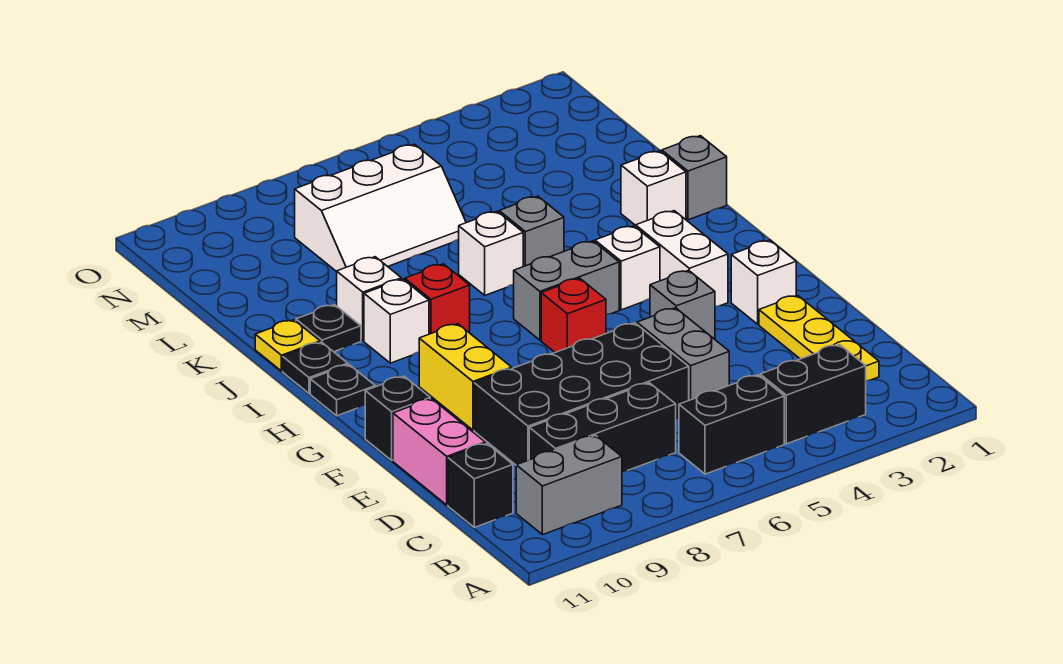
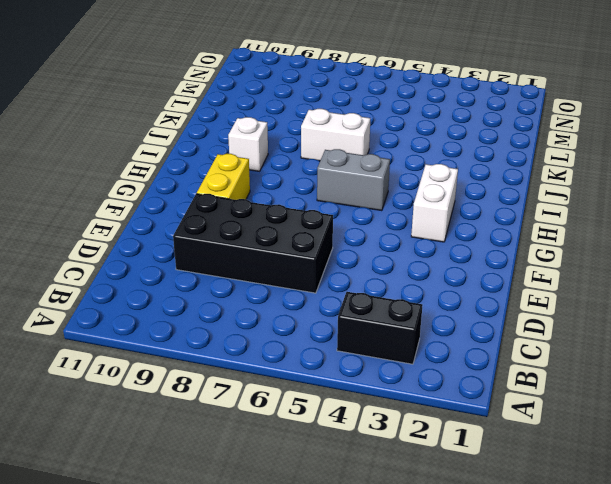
white brick J6:J7 level 1 -> white brick J6 level 1
none -> black brick B5:B6 level 1
none -> grey brick B9:B10 level 1
none -> yellow plate C2:E2 level 1

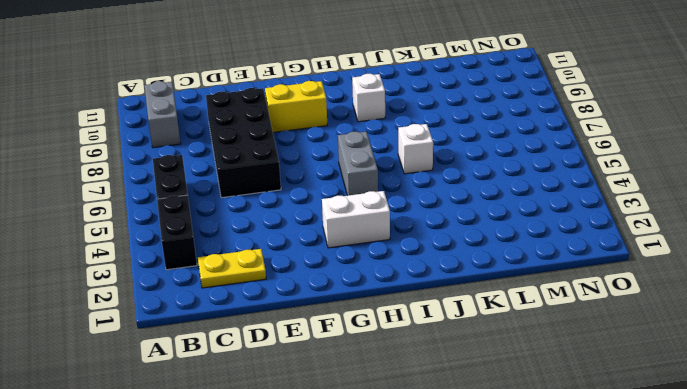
yellow plate C2:D2 level 1 -> yellow plate C2:E2 level 1
none -> black brick C7:C9 level 1
none -> black brick C11 level 1
none -> grey brick D5:E5 level 1

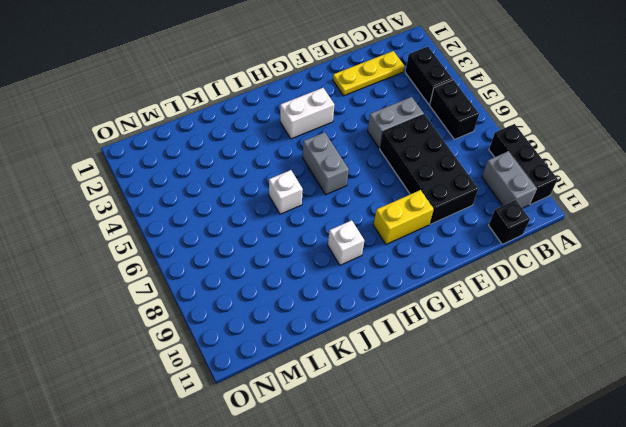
black brick A8:A10 level 1 -> black brick C7:C9 level 1
none -> pink brick D11:E11 level 1
none -> white brick F2 level 1
none -> grey brick F4 level 1

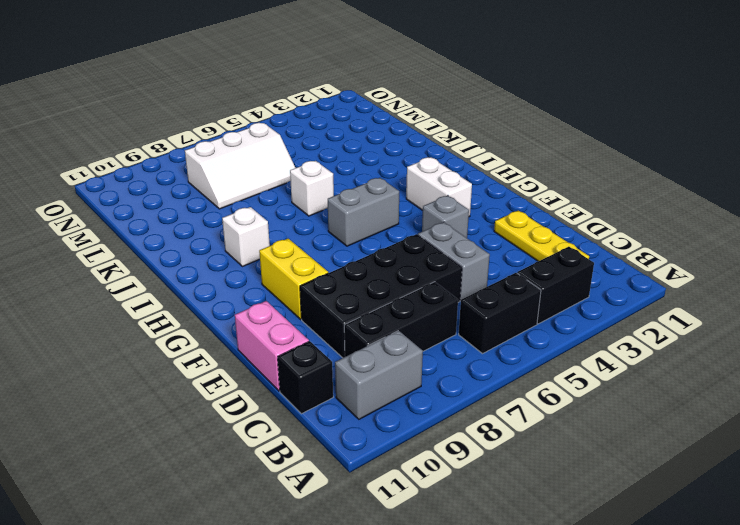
none -> white brick F2 level 1
none -> black brick F11 level 1
none -> red brick G6 level 1

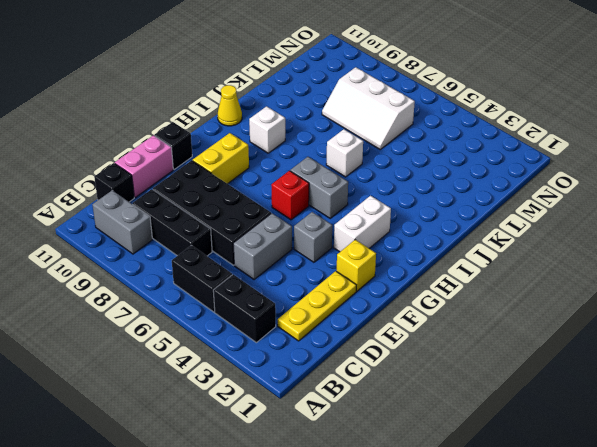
yellow brick F2 level 1 -> white brick F2 level 1
yellow cone I11 level 1 -> black plate I11 level 1
none -> white brick H4 level 1
none -> black plate H11 level 1
none -> red brick I8 level 1

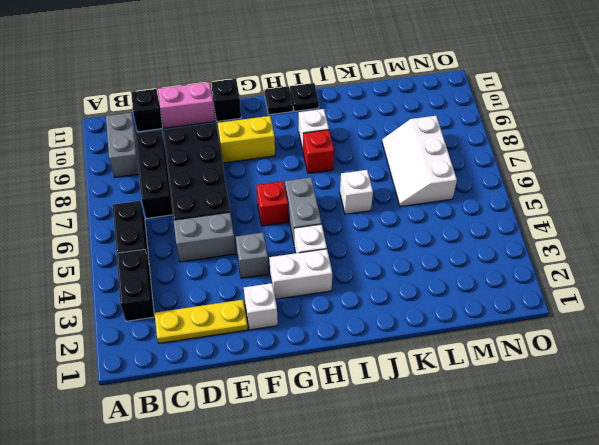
none -> grey brick J1 level 1
none -> white brick J2 level 1
none -> grey brick J5 level 1

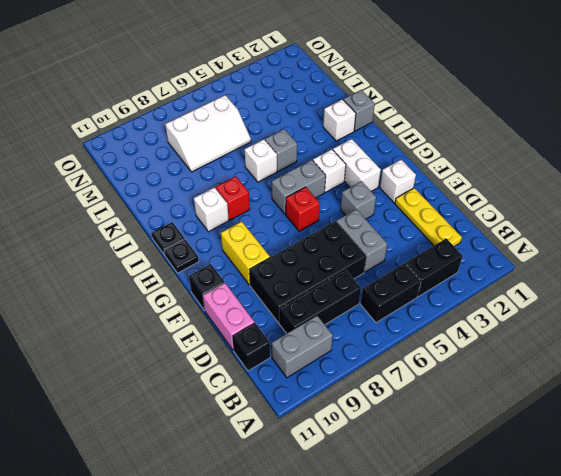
none -> white brick J9 level 1
none -> black plate J10 level 1
none -> yellow plate J11 level 1

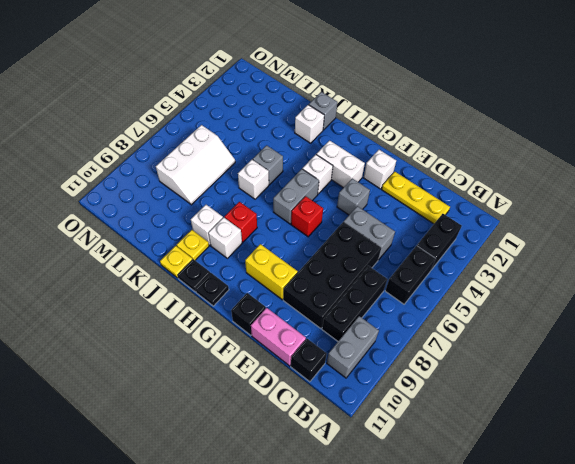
yellow plate J10 level 1 -> black plate J10 level 1

